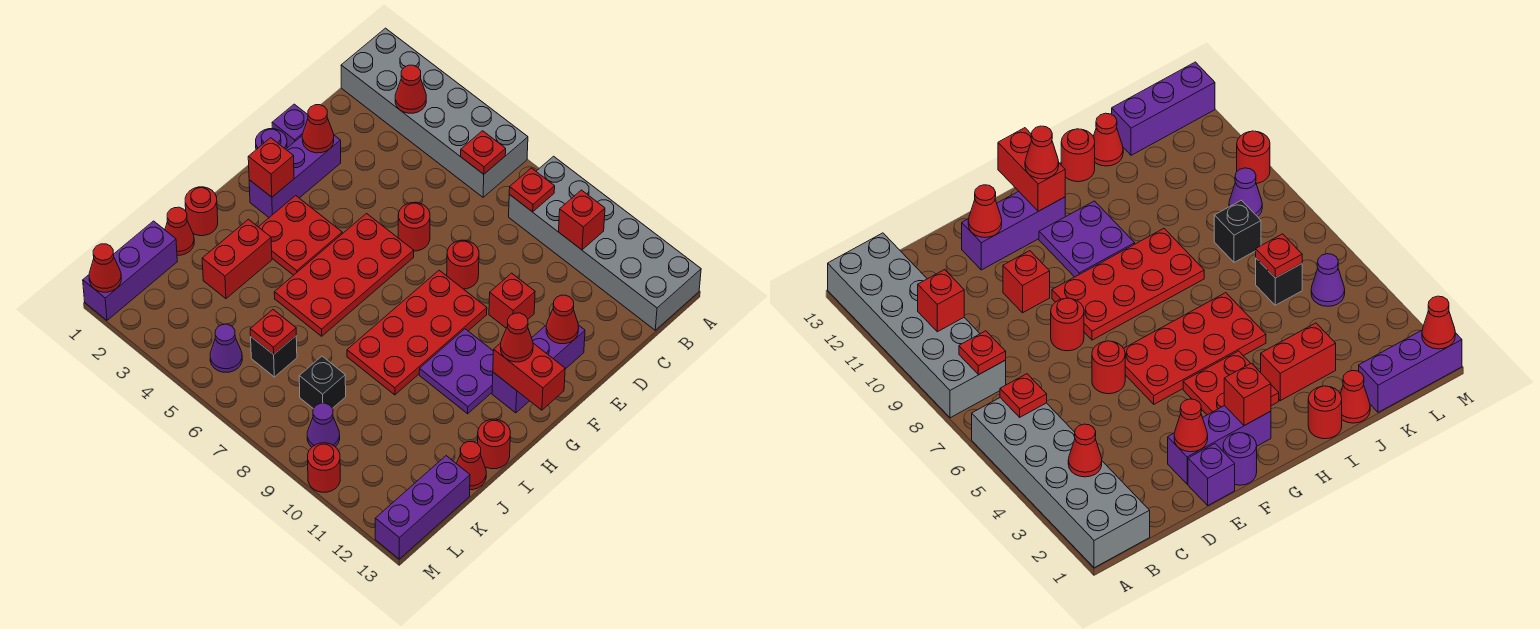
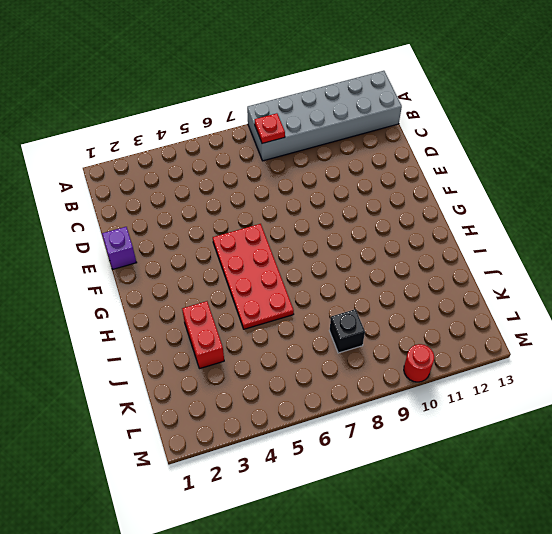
none -> grey brick A1:B6 level 1
none -> purple brick E2:G2 level 1
none -> red round brick E6 level 1
none -> red round brick E8 level 1

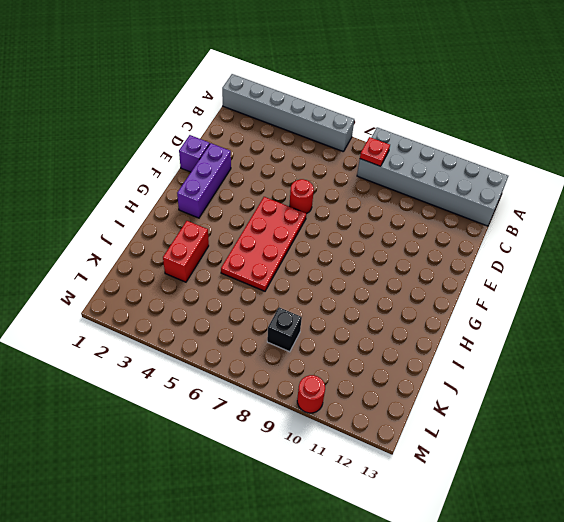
grey brick A1:A6 level 1 -> grey brick A1:B6 level 1
none -> red round brick E8 level 1
none -> red brick E10 level 1
none -> purple brick E12:G12 level 1
none -> purple round brick F1 level 1

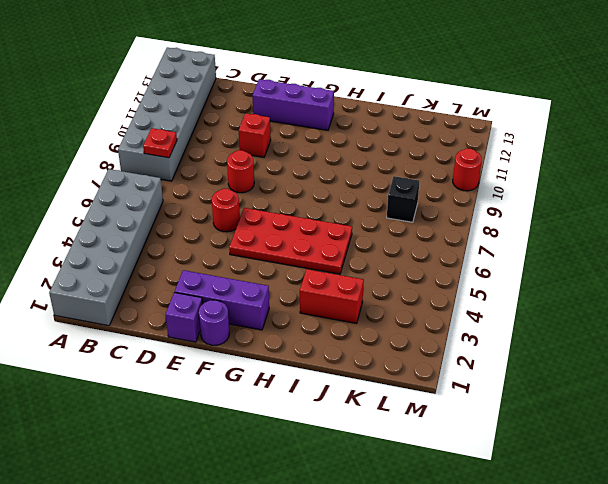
none -> red plate F8:I9 level 1
none -> red plate G3:H4 level 1
none -> purple plate G10:H11 level 1
none -> red round brick I1 level 1

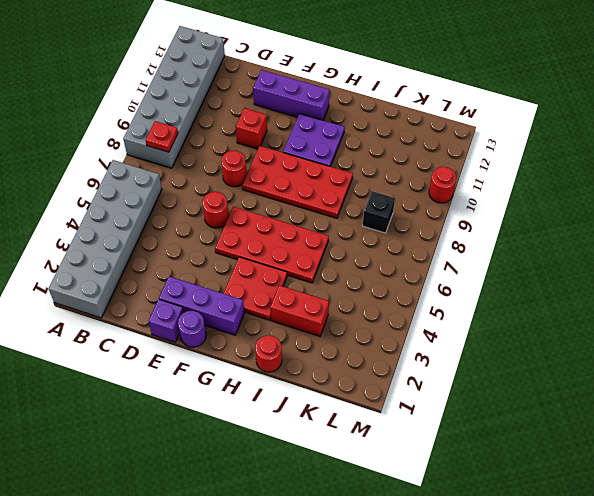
none -> red round brick I13 level 1
none -> red cone J1 level 1
none -> red cone J13 level 1
none -> purple brick K1:M1 level 1

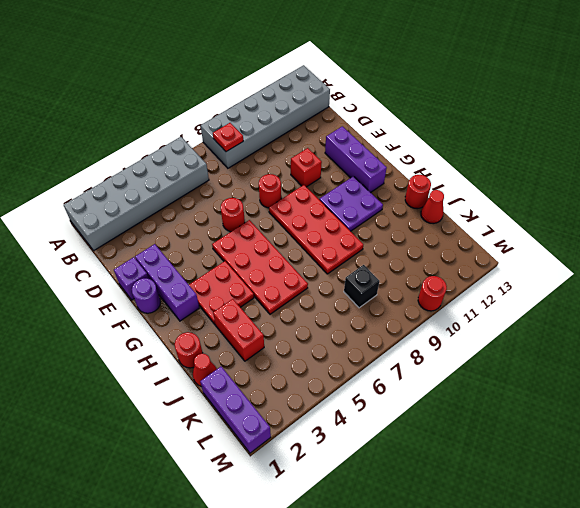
none -> black brick K6 level 1
none -> purple brick K13:M13 level 1
none -> purple cone L5 level 1
none -> purple cone L9 level 1

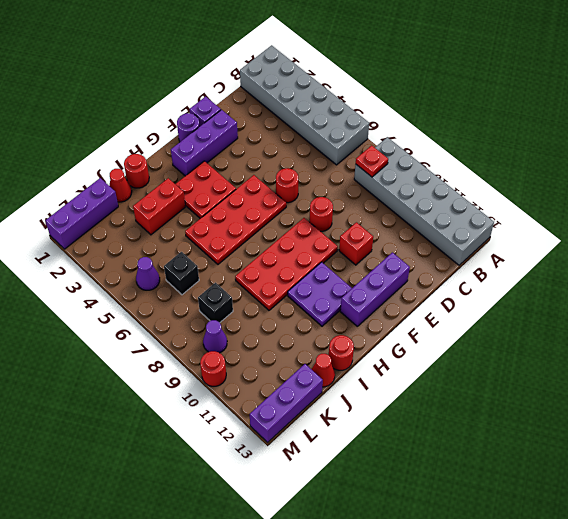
none -> red cone B3 level 2
none -> red plate B6 level 2
none -> red brick B10 level 2
none -> red cone E2 level 2

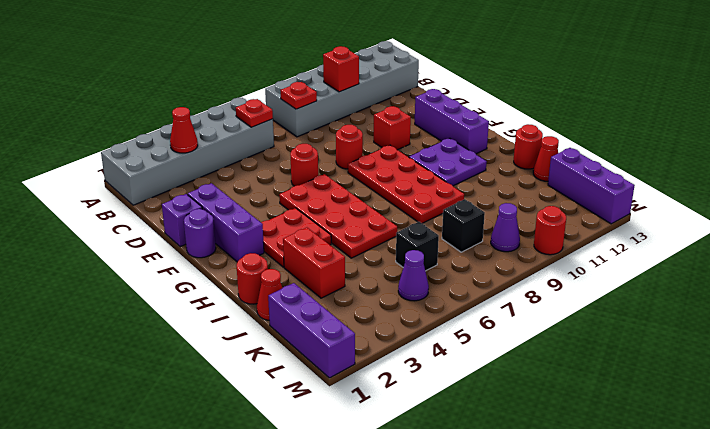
none -> red cone E2 level 2
none -> red cone E12 level 2
none -> red brick G2 level 2
none -> red brick G12:G13 level 2

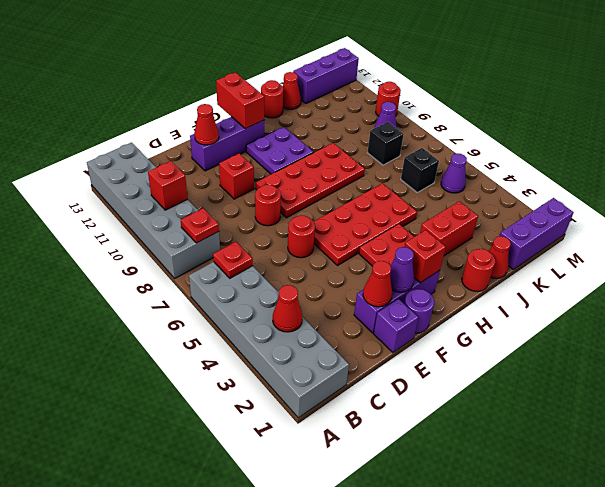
purple cone F2 level 2 -> none
none -> red plate K6 level 2
none -> red cone M1 level 2
none -> red cone G12 level 3

